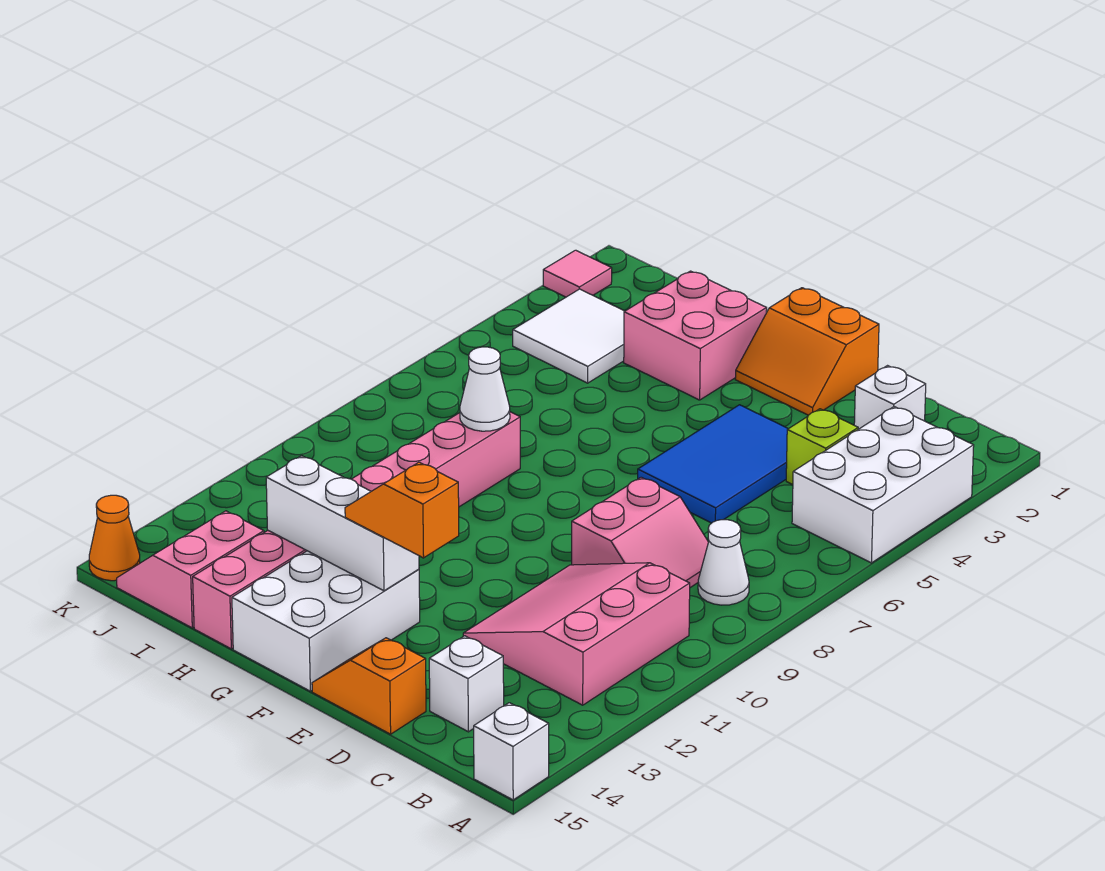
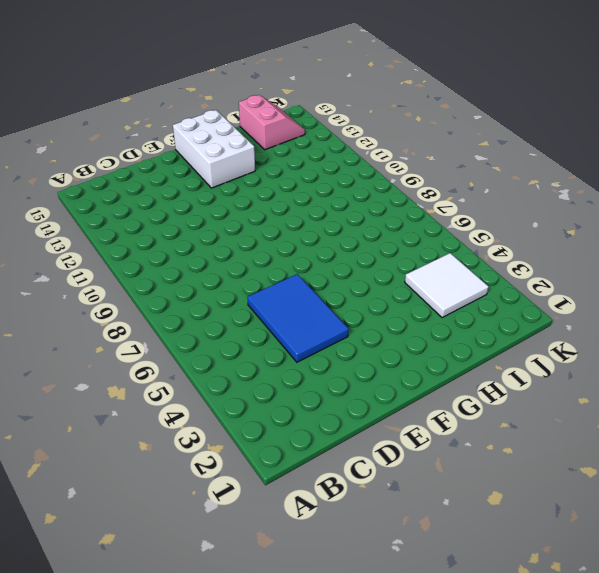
none -> white brick A3:B5 level 1
none -> white brick A15 level 1
none -> white cone B8 level 1

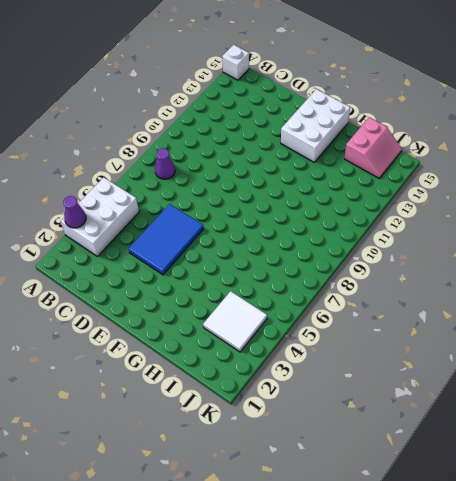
purple cone A3 level 2 -> none
purple cone B8 level 1 -> white cone B8 level 1
none -> pink slope B10:D12 level 1 top B
none -> white brick C2 level 1
none -> lime brick C4 level 1

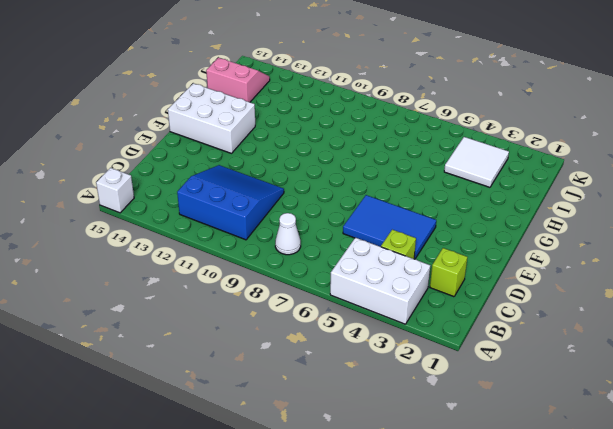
blue slope B10:D12 level 1 top B -> pink slope B10:D12 level 1 top B
lime brick C2 level 1 -> white brick C2 level 1
none -> pink slope C8:D9 level 1 top D
none -> white brick C14 level 1
none -> orange slope D15:E15 level 1 top D

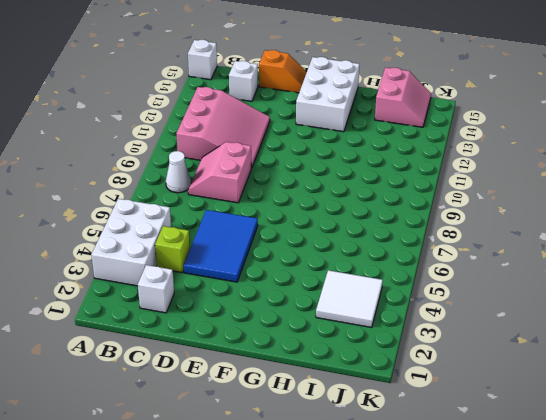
none -> orange slope E1:F2 level 1 top 1
none -> pink brick G2:H3 level 1
none -> pink brick H8:H15 level 1

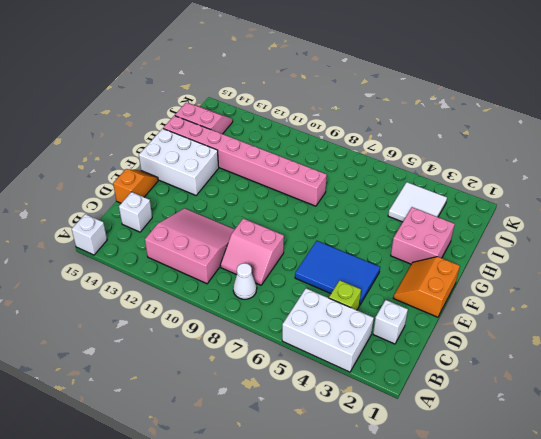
none -> pink tile K2 level 1
none -> orange cone K15 level 1
none -> white brick F13:H13 level 2

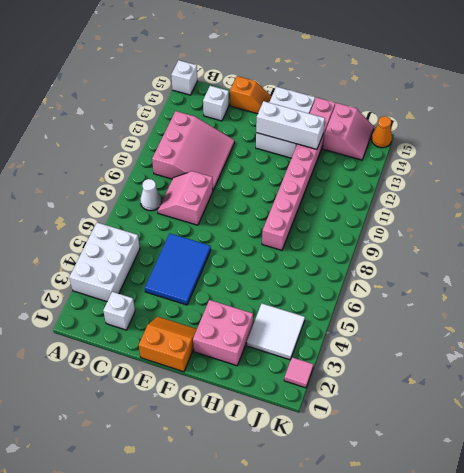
none -> lime brick C4 level 1
none -> white cone H8 level 2
none -> orange slope E13:F13 level 3 top E

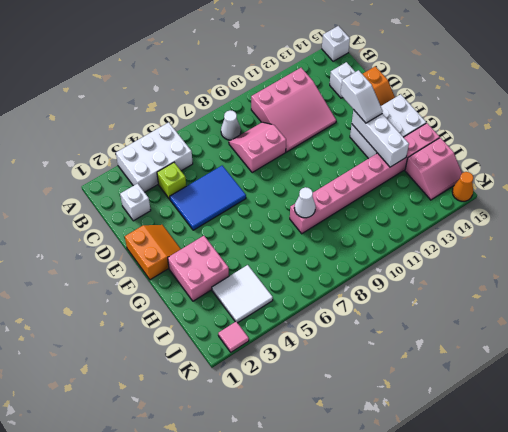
white slope E13:F13 level 3 top E -> orange slope E13:F13 level 3 top E

